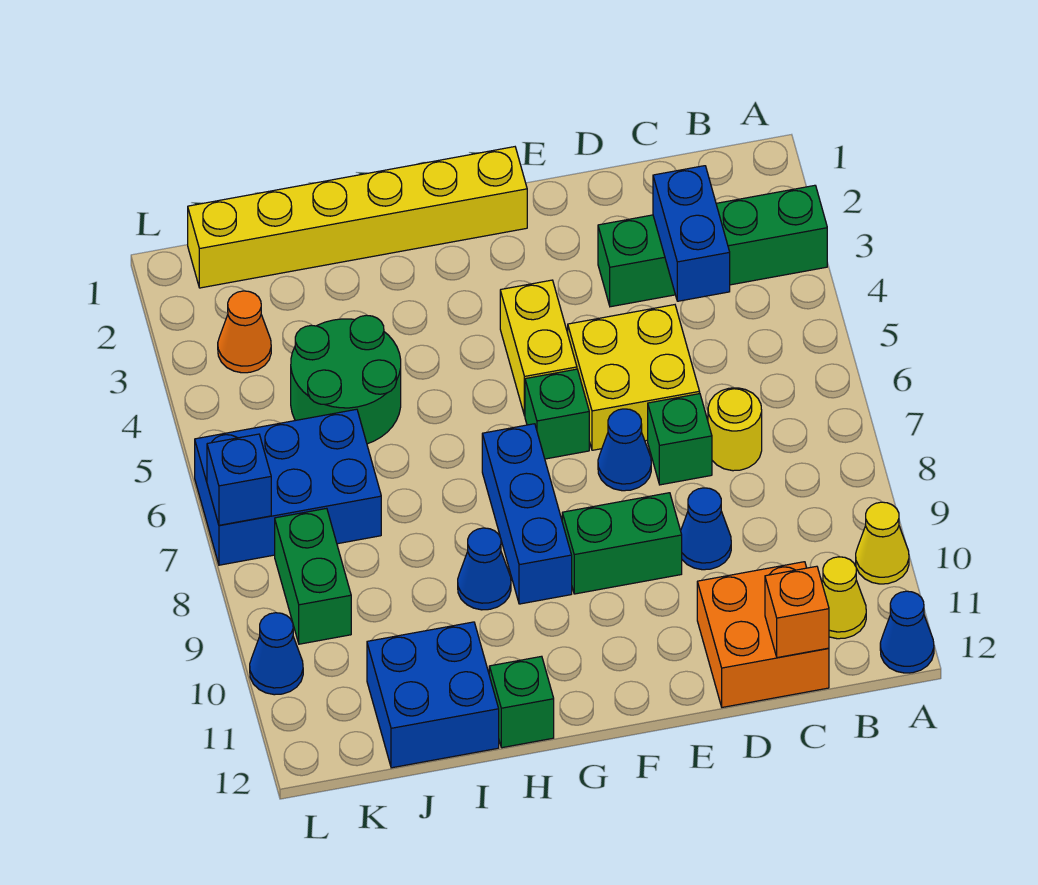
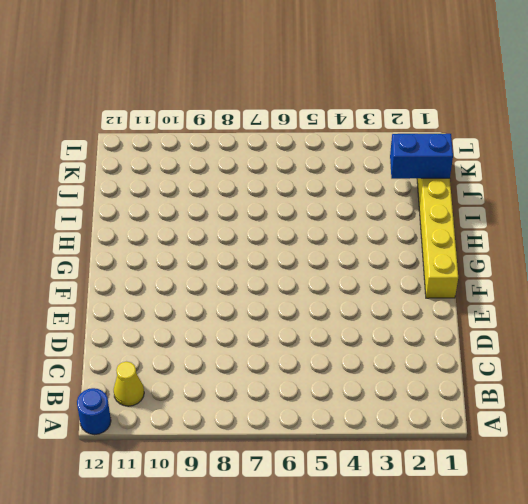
blue round brick A12 level 1 -> blue cone A12 level 1
blue brick J1:J2 level 2 -> blue brick C3:C4 level 2
none -> green brick A3:D3 level 1
none -> yellow cone A10 level 1
none -> yellow round brick C7 level 1

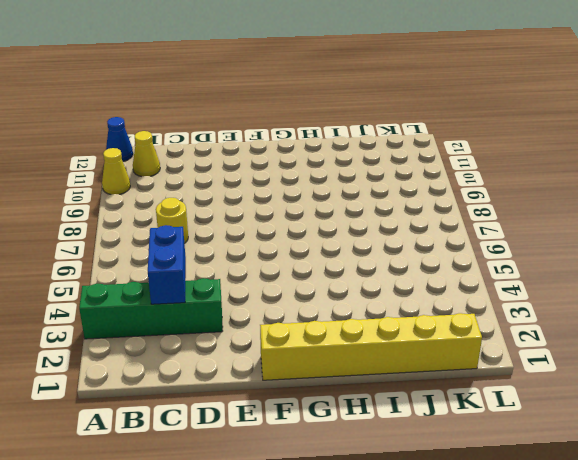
none -> orange brick C11:D12 level 1
none -> yellow brick D5:E6 level 1
none -> green brick D7 level 1

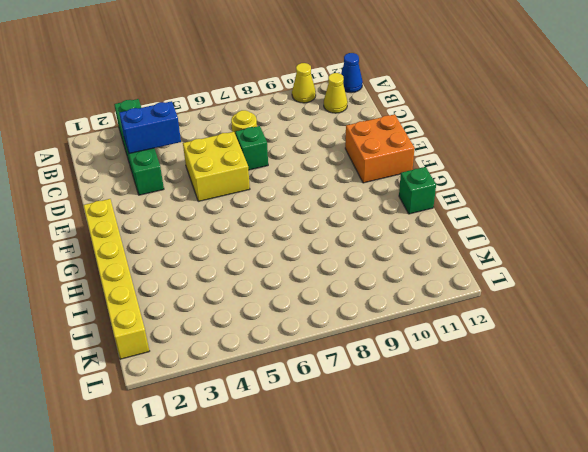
orange brick E11:F12 level 1 -> orange brick C11:D12 level 1
none -> blue cone D9 level 1
none -> blue cone E7 level 1
none -> green brick E9:F9 level 1

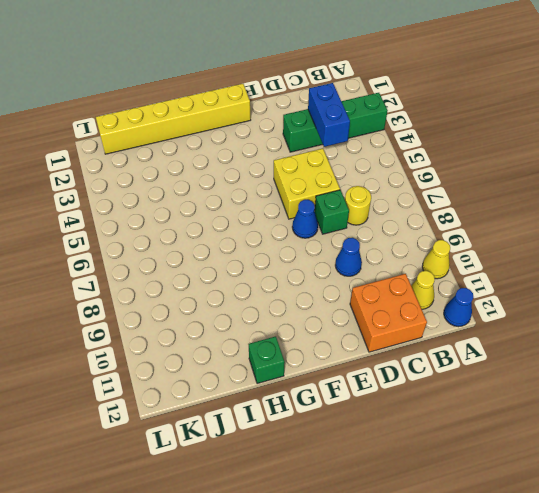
none -> green brick E9:F9 level 1
none -> yellow brick F4:F5 level 1
none -> green brick F6 level 1

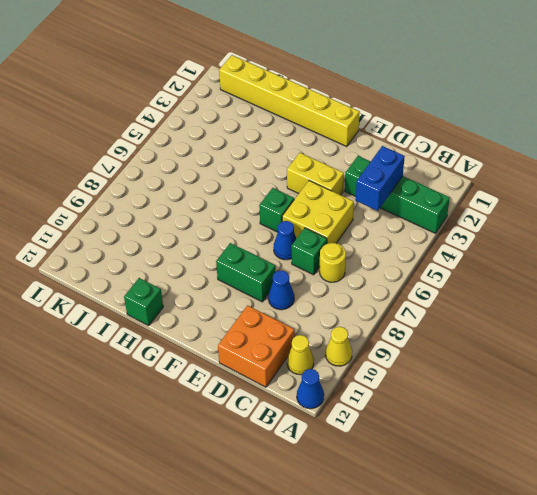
yellow brick E4:F4 level 1 -> yellow brick F4:F5 level 1
none -> blue brick G7:G9 level 1
none -> blue cone H9 level 1
none -> green round brick I4:J5 level 1

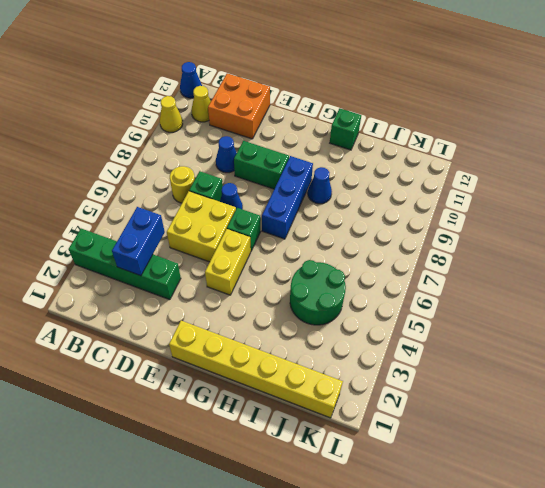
none -> blue brick I11:J12 level 1
none -> blue brick J6:L7 level 1
none -> orange cone K3 level 1

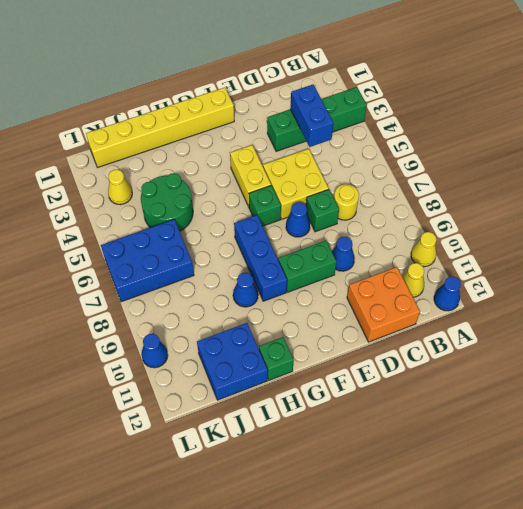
yellow cone K3 level 1 -> orange cone K3 level 1
none -> green brick K8:K9 level 1
none -> orange brick C12 level 2
none -> blue brick L7 level 2

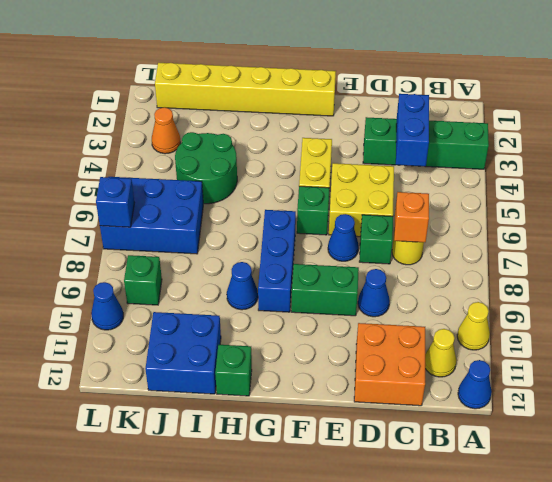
orange brick C7 level 2 -> orange brick C12 level 2
green brick K9 level 1 -> green brick K8:K9 level 1

